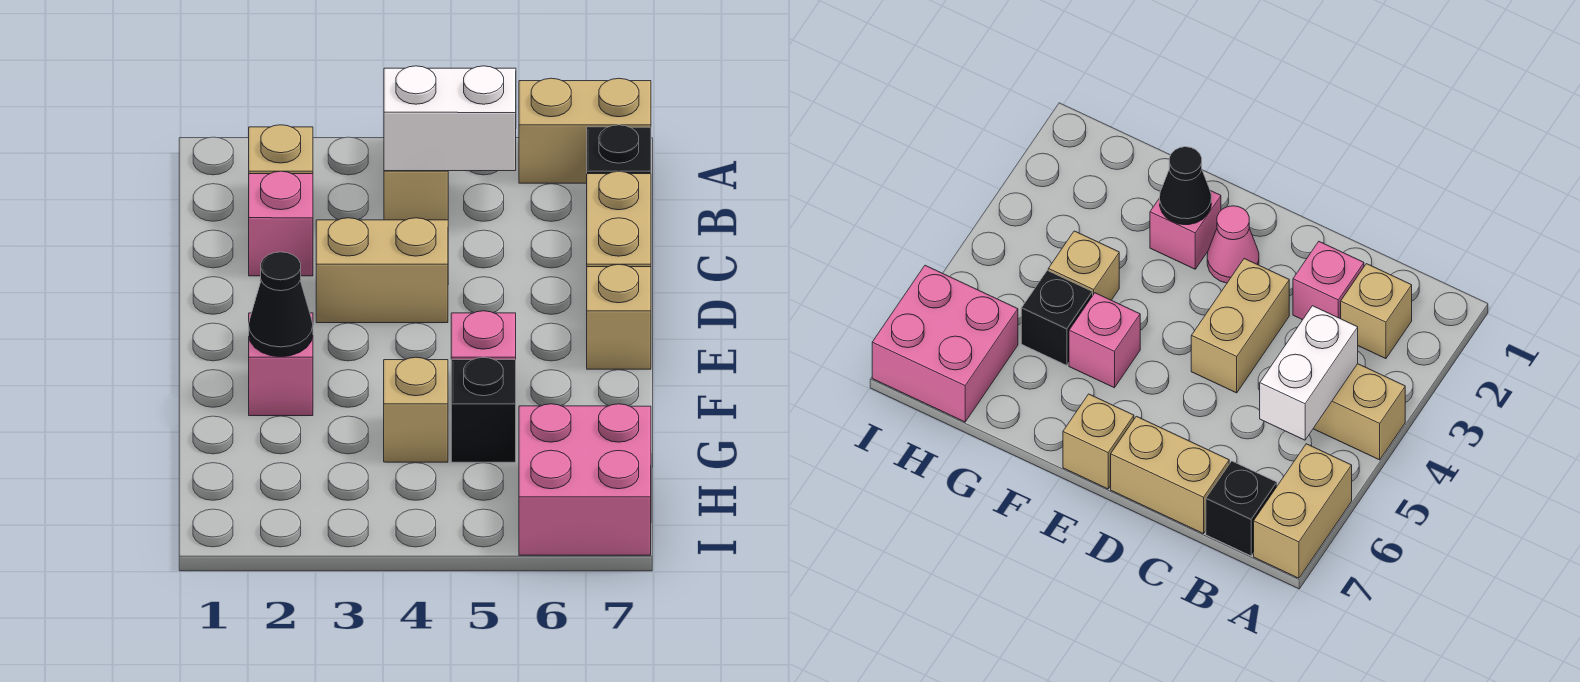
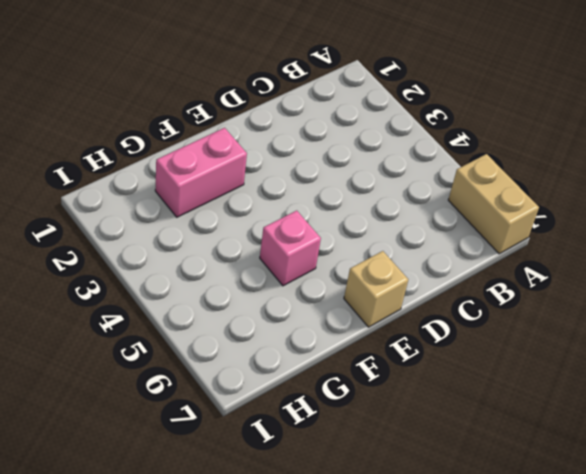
pink brick F2:G2 level 1 -> pink brick F2 level 1
none -> tan brick A4:B4 level 1
none -> tan brick B2 level 1
none -> black brick B7 level 1

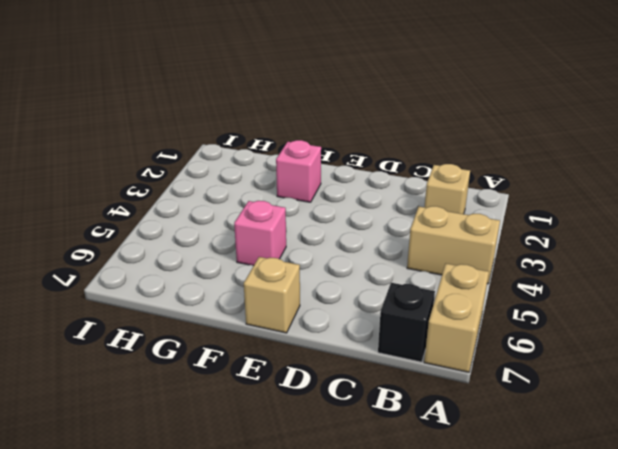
none -> pink brick C2 level 1
none -> tan brick C7:D7 level 1
none -> tan brick D3:D4 level 1

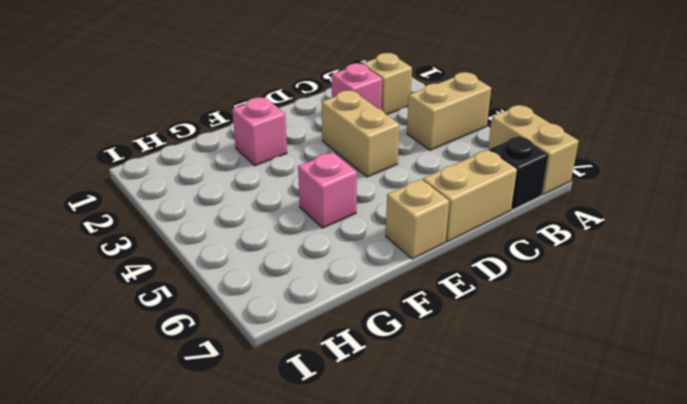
none -> pink cone E2 level 1
none -> tan brick G4 level 1
none -> black brick G5 level 1

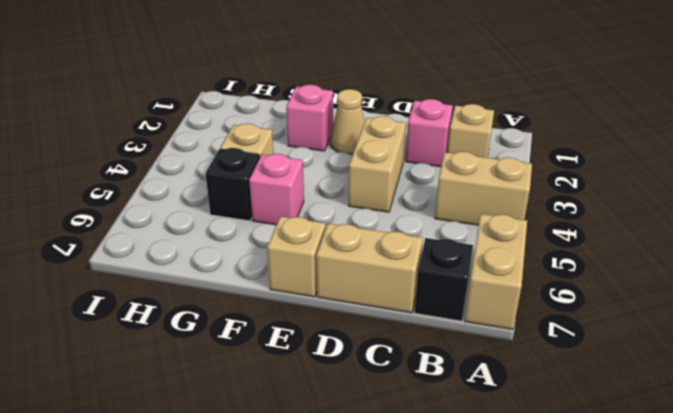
tan cone E2 level 1 -> pink cone E2 level 1
none -> pink brick H6:I7 level 1
none -> white brick B4:B5 level 2
none -> black cone F2 level 2

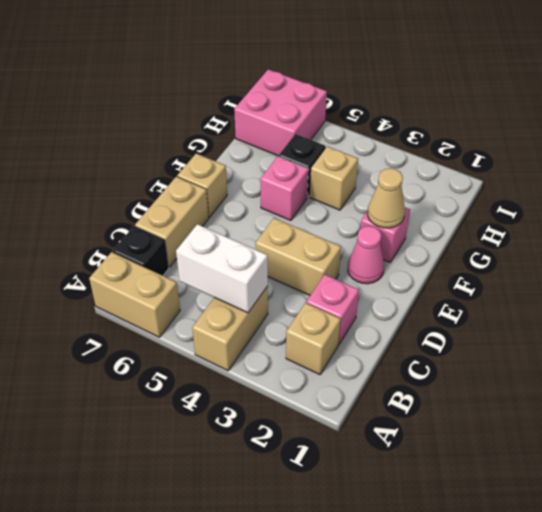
tan cone F2 level 2 -> black cone F2 level 2

